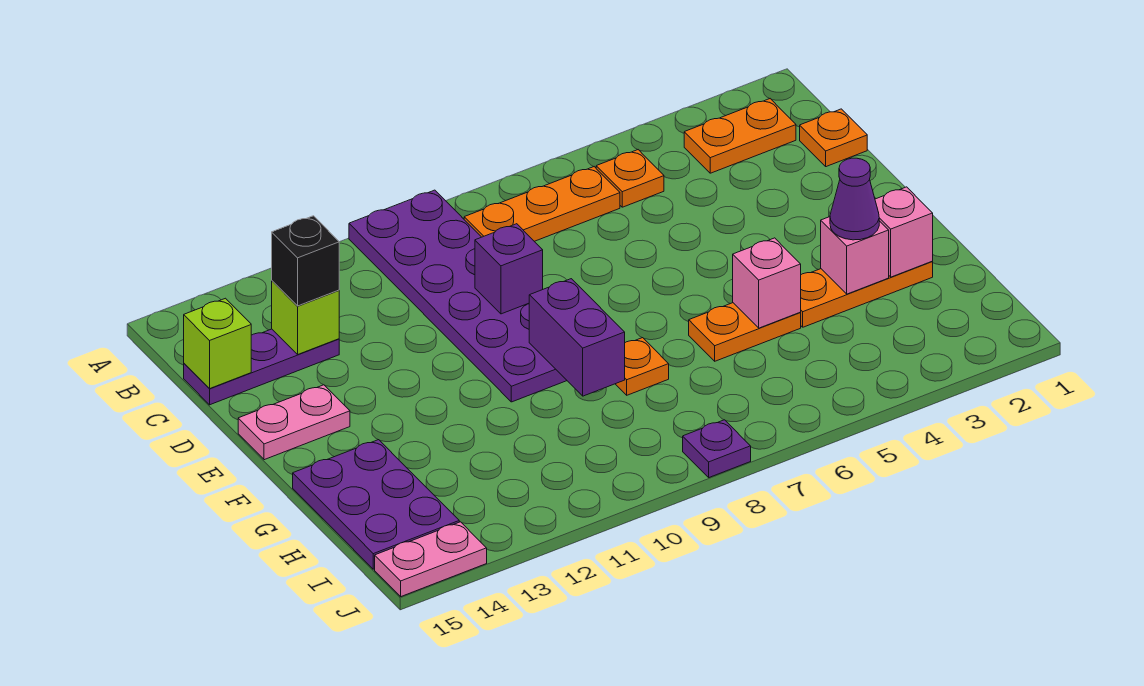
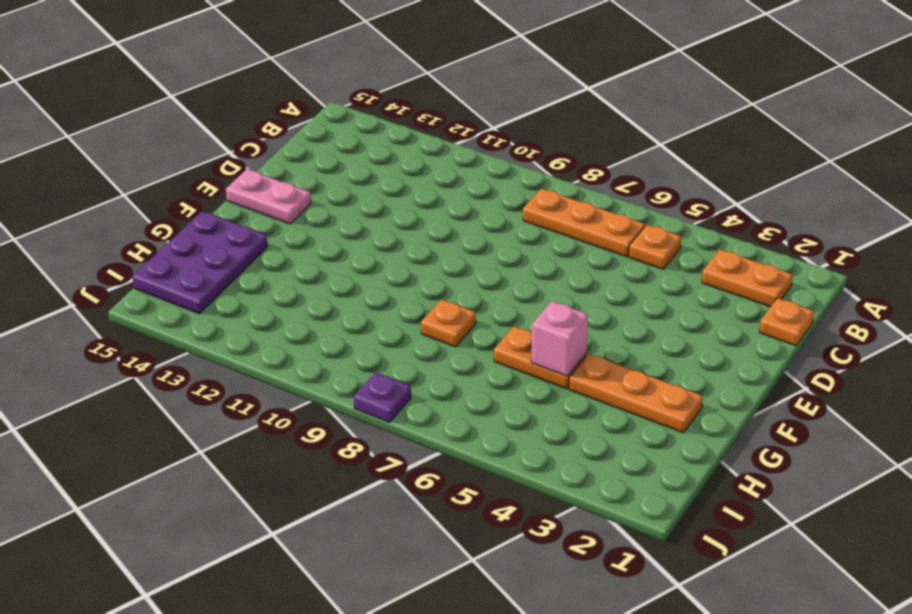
none -> purple plate A9:F10 level 1
none -> purple plate C13:C15 level 1
none -> pink plate J14:J15 level 1

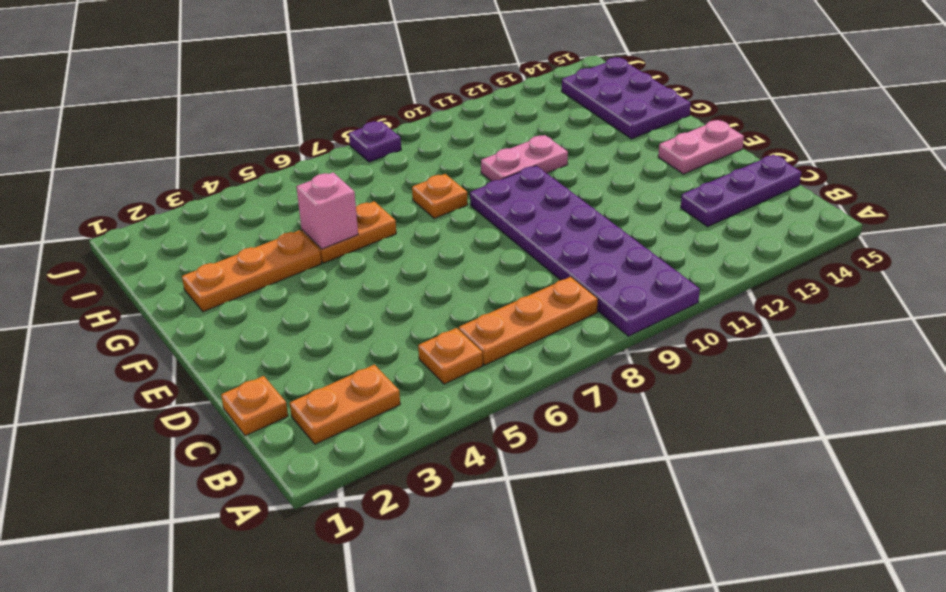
pink plate G10:G11 level 1 -> pink plate J14:J15 level 1
none -> lime brick C13 level 2
none -> lime brick C15 level 2
none -> purple brick D9 level 2

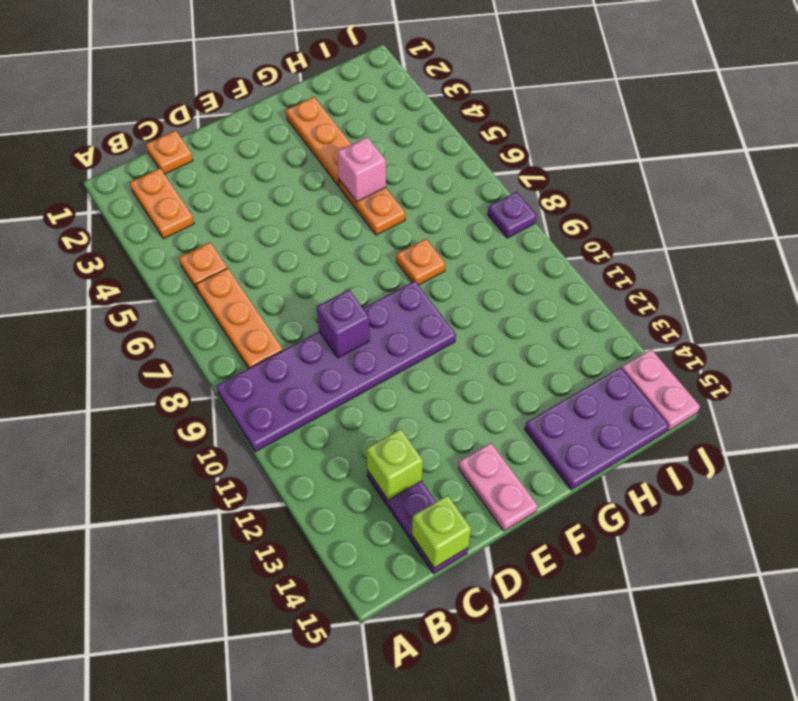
none -> purple brick F9:G9 level 2
none -> pink brick G2 level 2
none -> pink brick G3 level 2

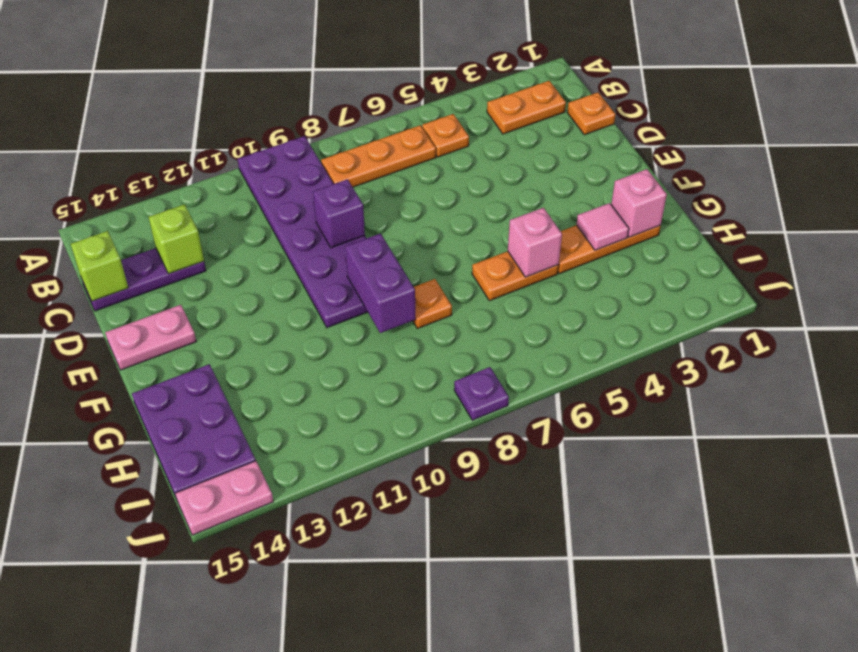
pink tile G3 level 2 -> pink brick G3 level 2
none -> black brick C13 level 3
none -> purple cone G3 level 3

